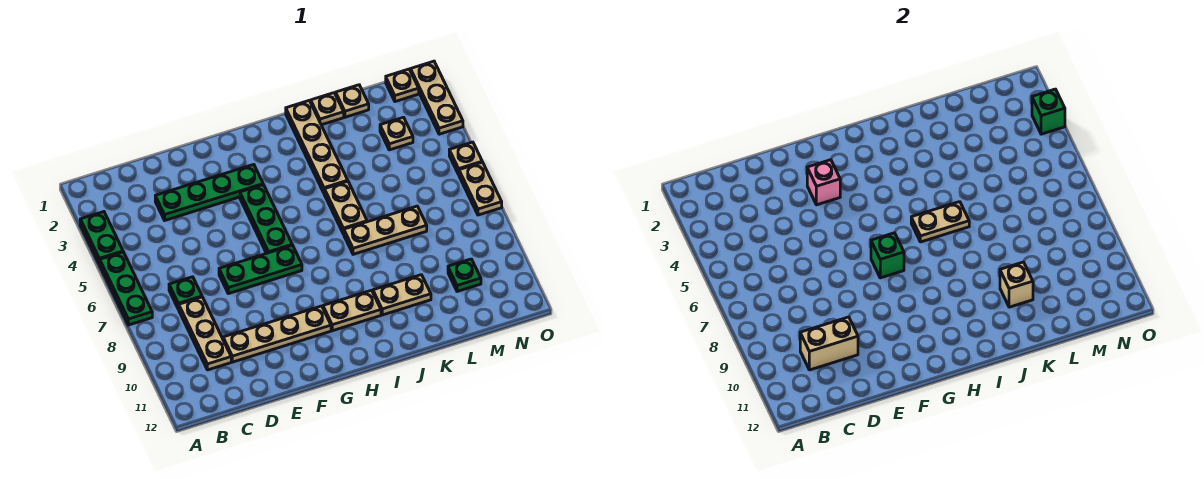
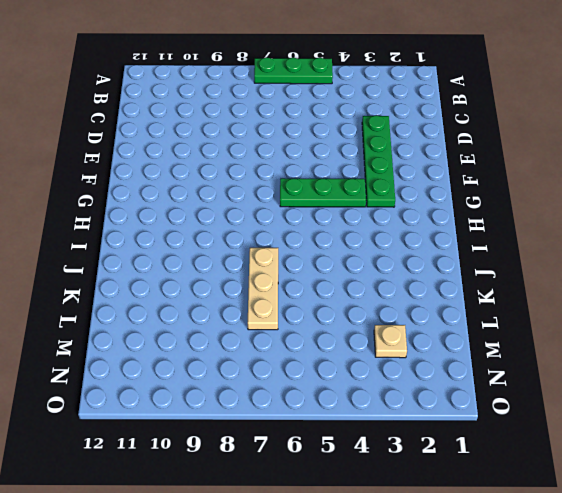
none -> green plate A3:A4 level 1
none -> green plate C7 level 1
none -> tan plate C8:C10 level 1

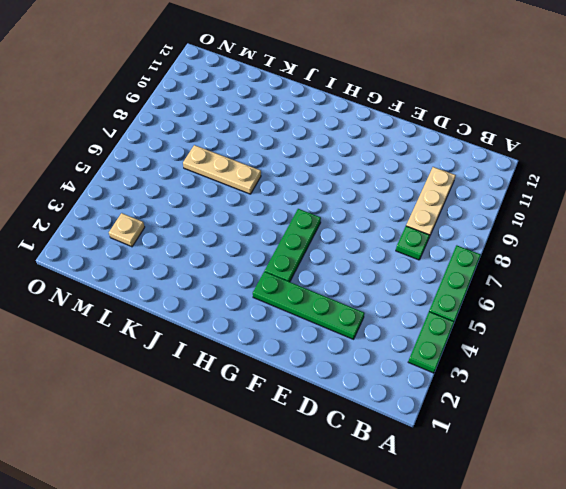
none -> tan plate D10:G10 level 1
none -> green plate E7:G7 level 1
none -> tan plate H10:I10 level 1

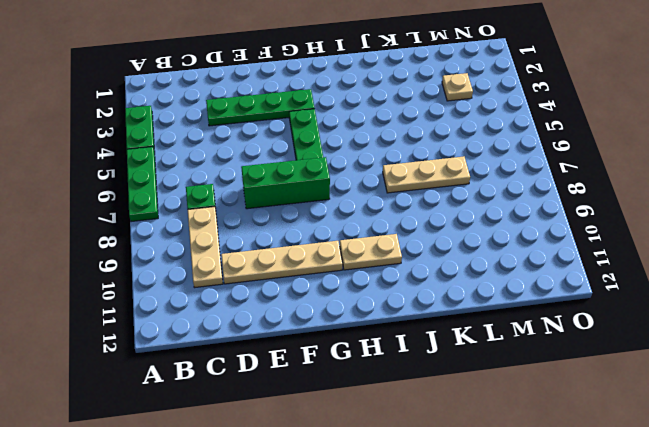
green brick E7:G7 level 1 -> green plate E7:G7 level 1
none -> tan plate J1:J4 level 1
none -> tan plate J5:J6 level 1
none -> tan plate J10:K10 level 1

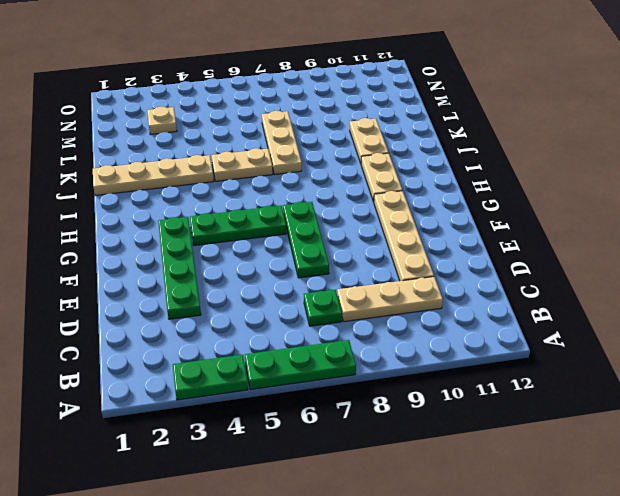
none -> tan plate K1 level 1
none -> tan plate L1 level 1
none -> green plate M10 level 1

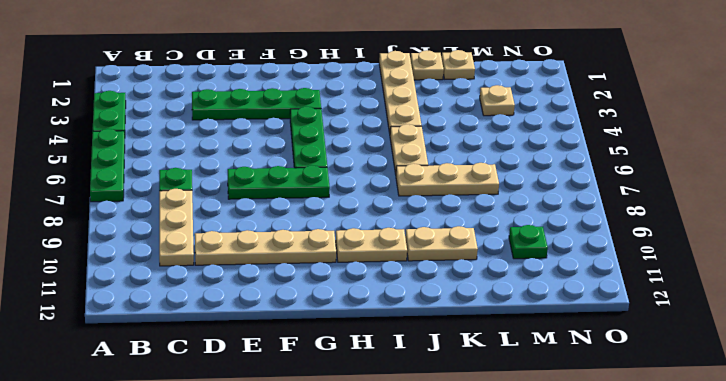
none -> tan plate N1 level 1
none -> tan plate O1:O3 level 1
none -> tan plate O5 level 1

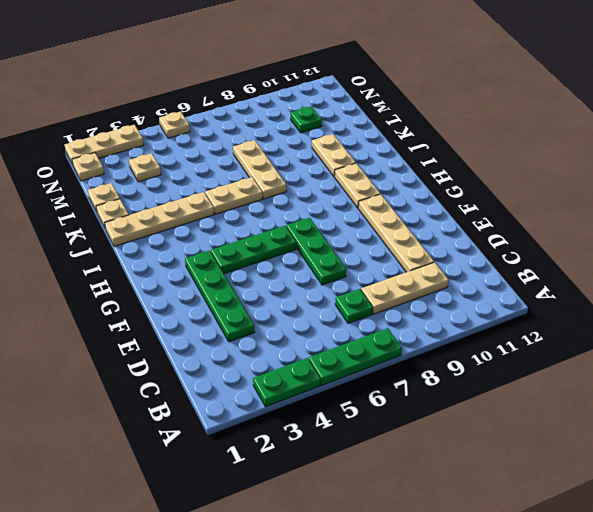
none -> tan plate O6:O7 level 1
none -> tan brick C10:D10 level 2
none -> pink brick F3 level 2

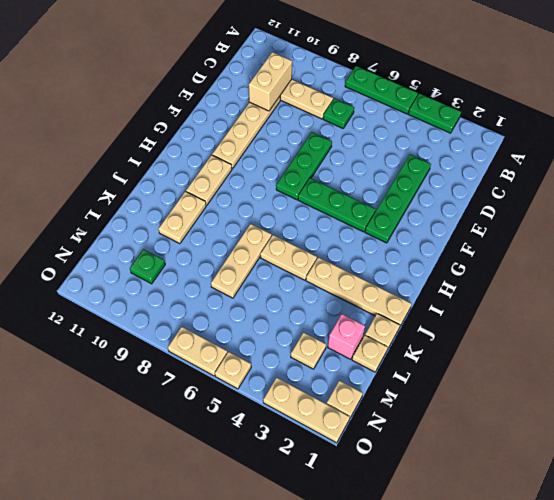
pink brick L2 level 1 -> pink brick F3 level 2
none -> green brick G7 level 2
none -> tan plate I6:J6 level 2
none -> tan brick K10 level 2

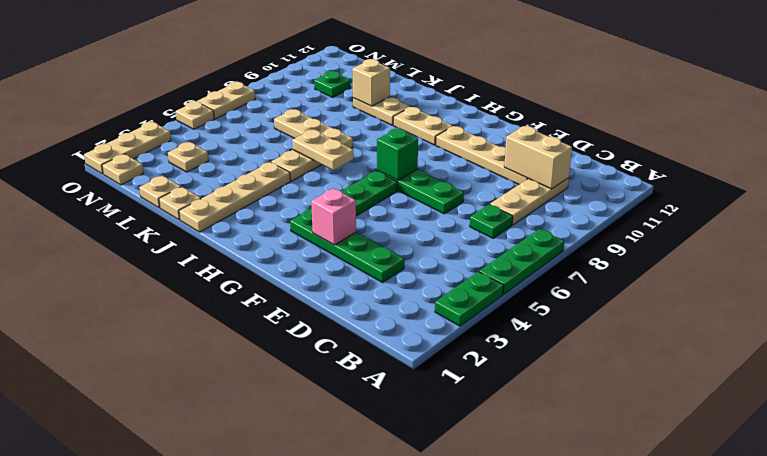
none -> green brick O3 level 2

